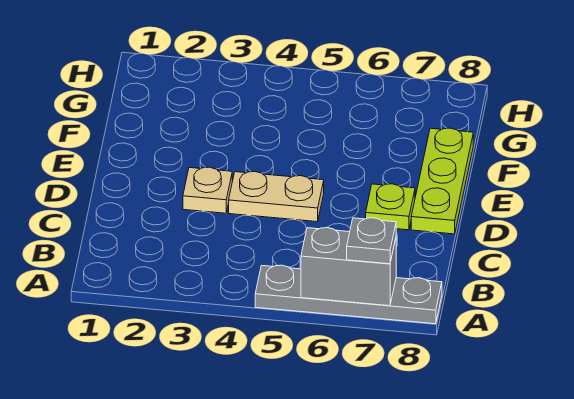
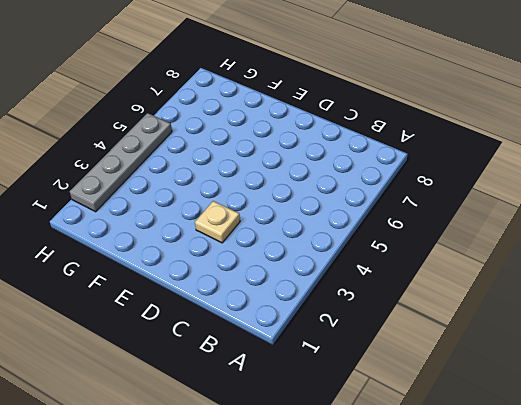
grey plate H2:H5 level 1 -> grey plate A5:A8 level 1
none -> tan plate D4:D5 level 1
none -> lime plate D7 level 1

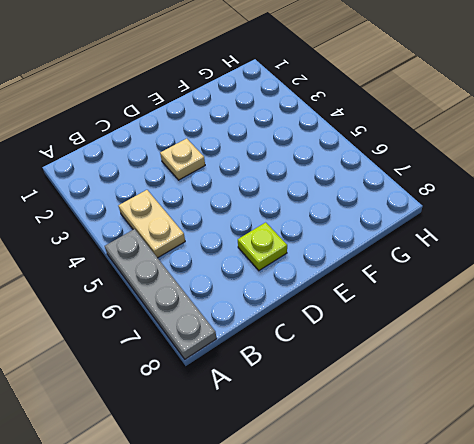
tan plate B4:B5 level 1 -> tan plate D4:D5 level 1
none -> lime plate D8:F8 level 1
none -> grey brick A6:A7 level 2

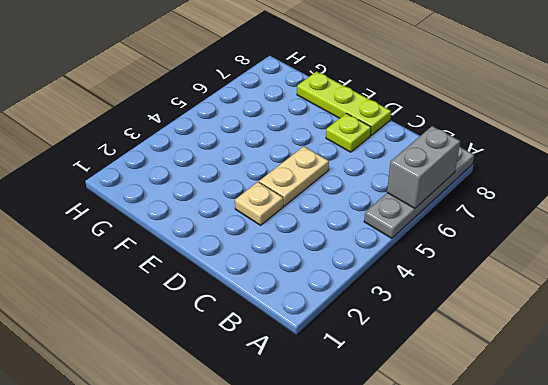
none -> grey plate A7 level 3

